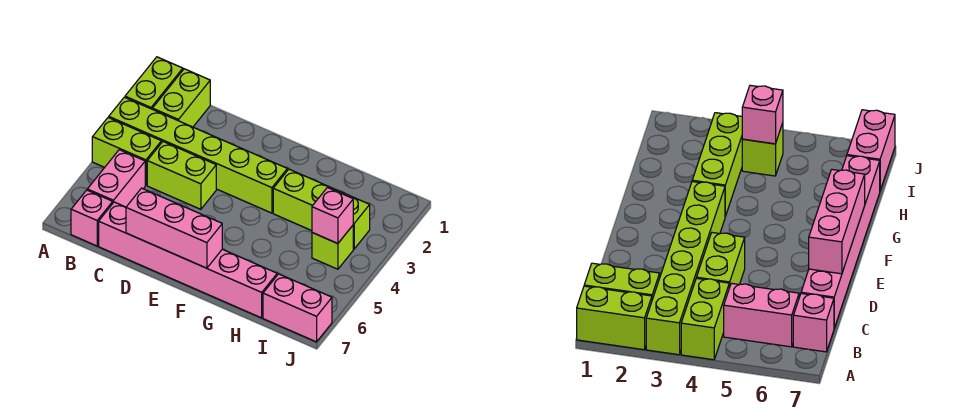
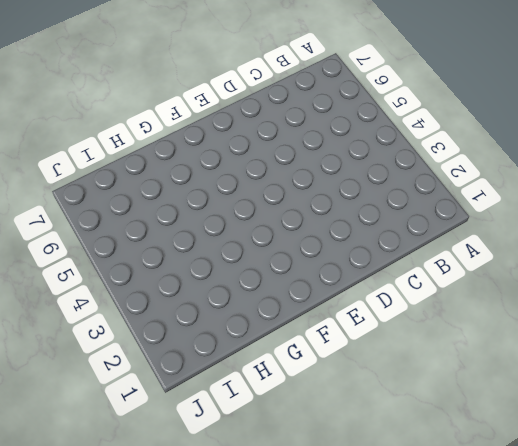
none -> lime brick A1:A2 level 1
none -> lime brick A3:F3 level 1
none -> lime brick A4:B4 level 1

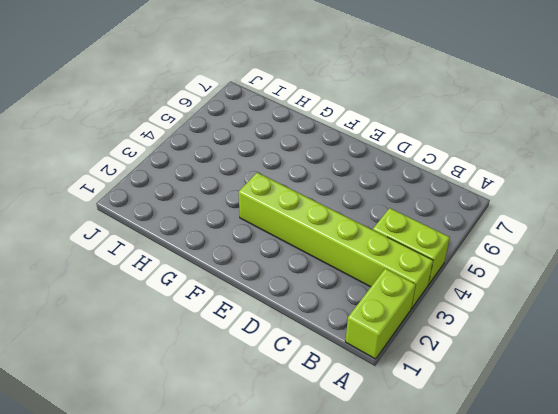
none -> lime brick B1:B2 level 1
none -> pink brick B5:B6 level 1
none -> pink brick B7 level 1

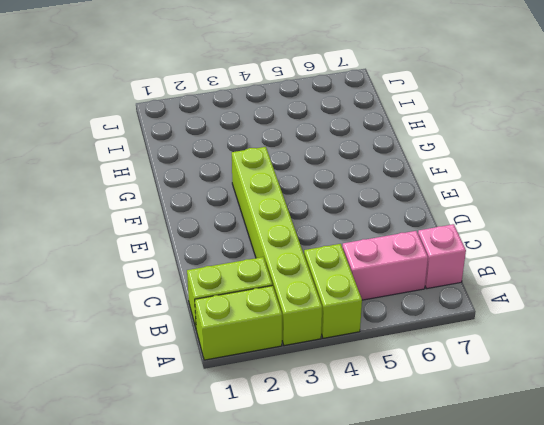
none -> lime brick C4:D4 level 1
none -> pink brick C7:H7 level 1
none -> lime brick G3:I3 level 1

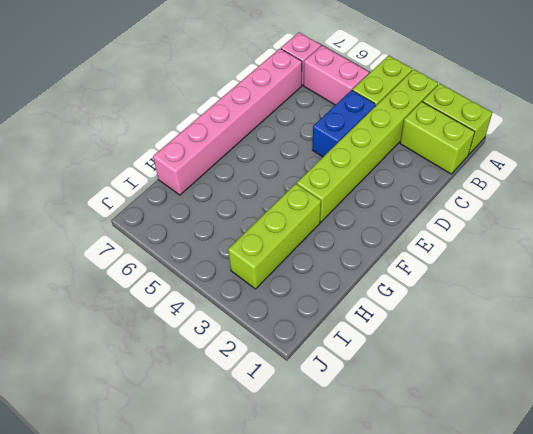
blue brick C4:D4 level 1 -> lime brick C4:D4 level 1
none -> lime brick I4 level 1
none -> pink brick I7:J7 level 1
none -> pink brick D7:F7 level 2

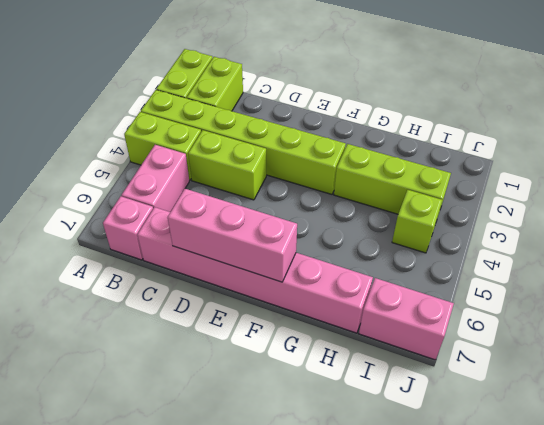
none -> pink brick I4 level 2

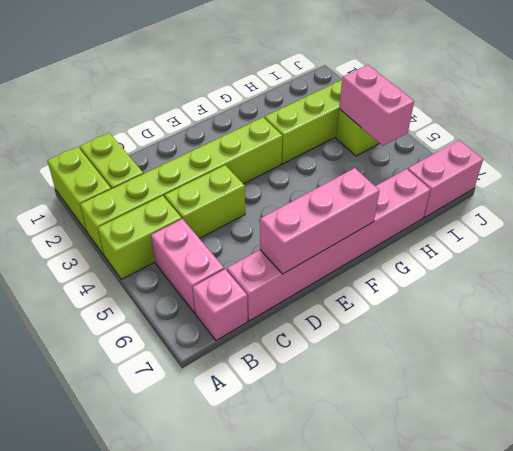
pink brick I4:I5 level 2 -> pink brick I4 level 2

